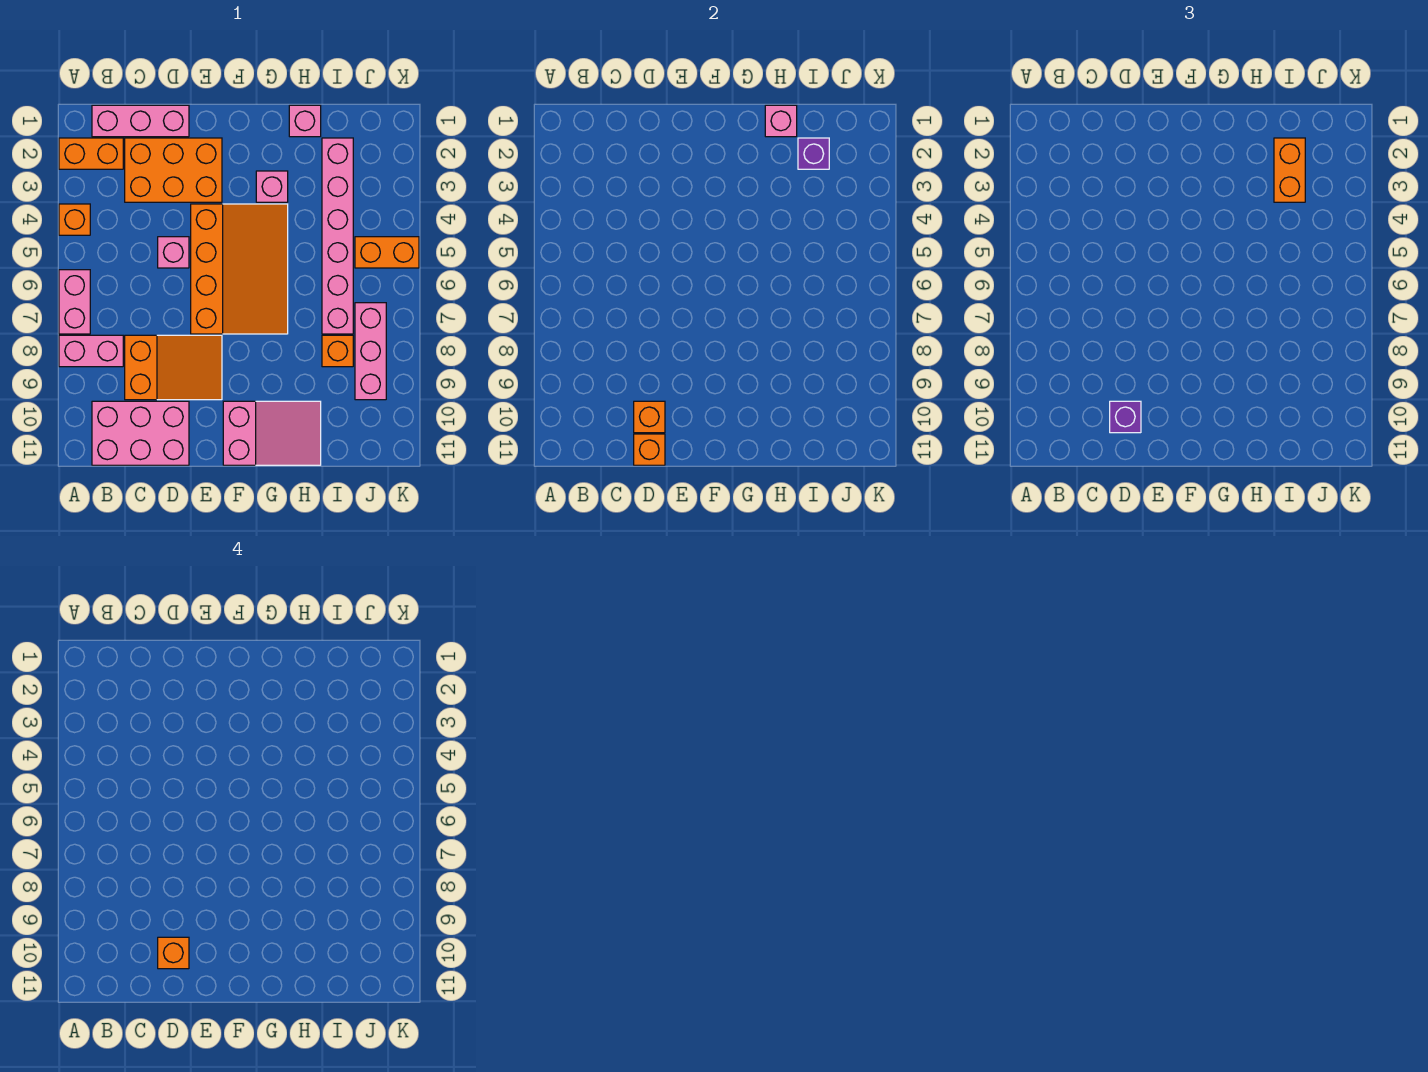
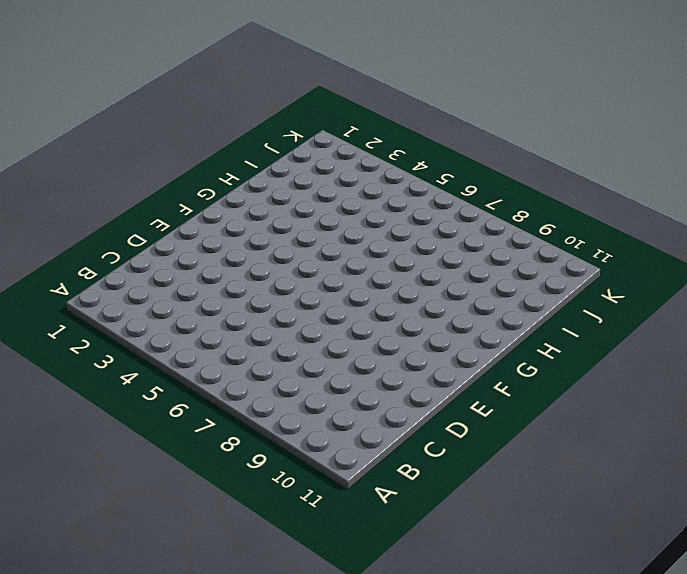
none -> orange brick A2:B2 level 1
none -> orange brick A4 level 1
none -> pink brick A6:A7 level 1

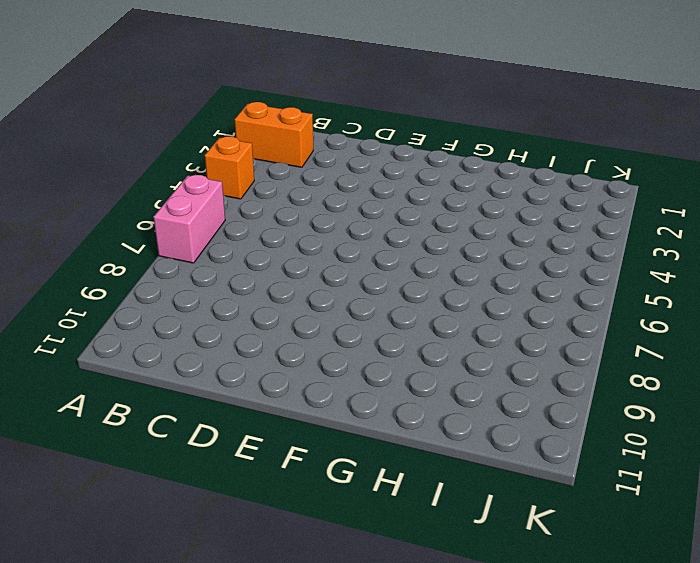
none -> pink brick A8:B8 level 1
none -> pink brick B1:D1 level 1
none -> pink brick B10:D11 level 1

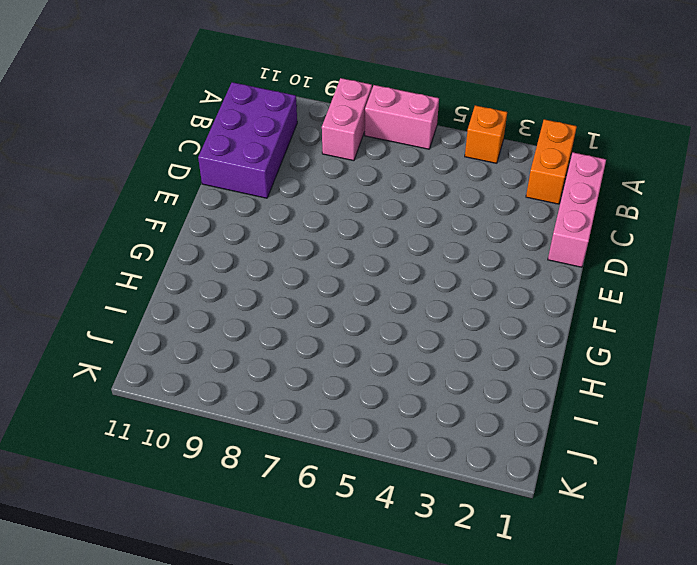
purple brick B10:D11 level 1 -> pink brick B10:D11 level 1
none -> orange brick C2:E3 level 1
none -> orange slope C8:E9 level 1 top C
none -> pink brick D5 level 1

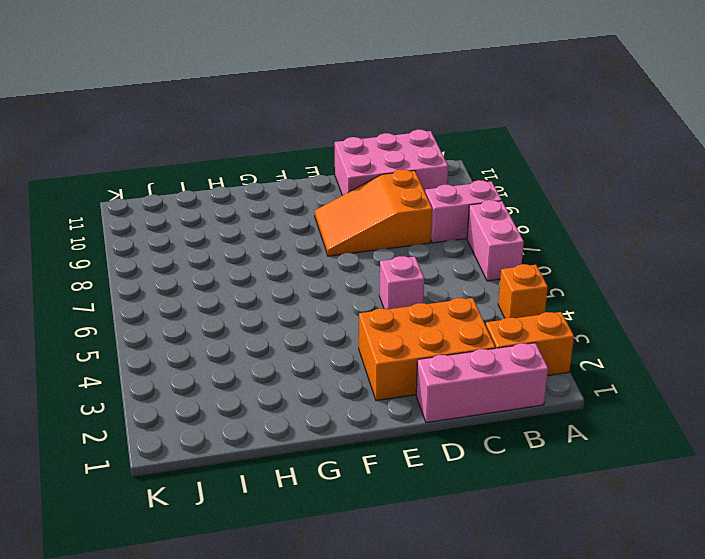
none -> orange slope E4:G7 level 1 top E
none -> pink slope F10:H11 level 1 top F
none -> pink brick G3 level 1

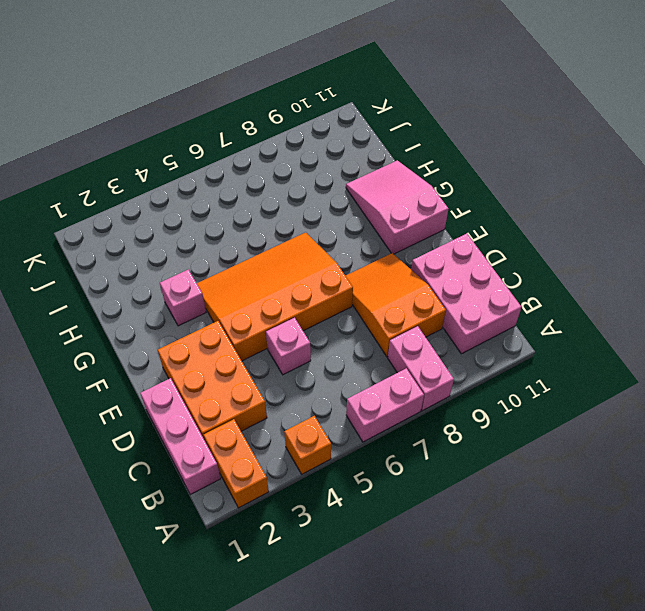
none -> pink brick H1 level 1
none -> pink brick I2:I7 level 1
none -> orange brick I8 level 1

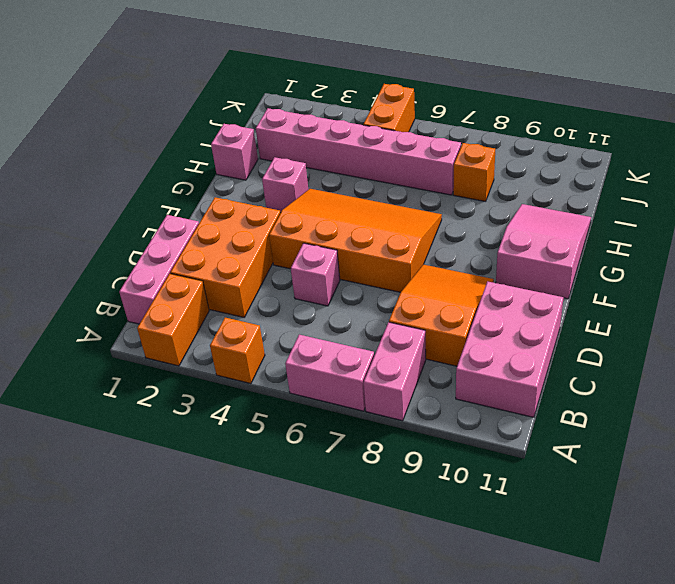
none -> pink brick J7:J9 level 1
none -> orange brick D10 level 2
none -> orange brick D11 level 2

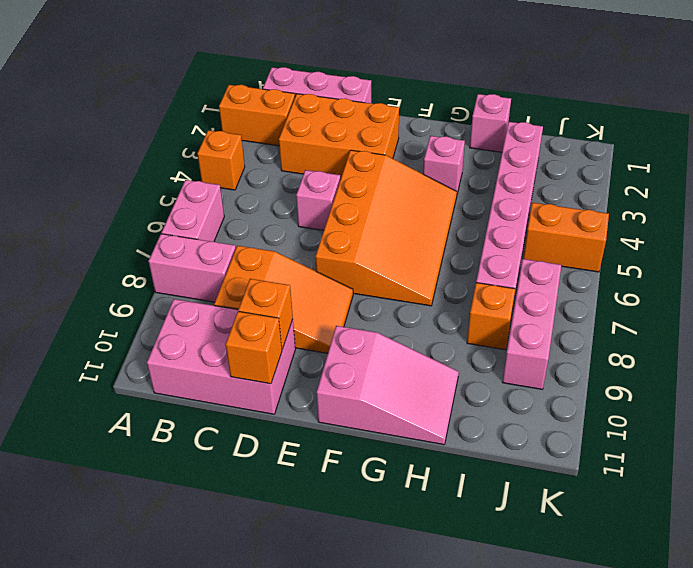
none -> pink brick H1 level 2
none -> purple brick I2 level 2
none -> purple brick D10 level 3

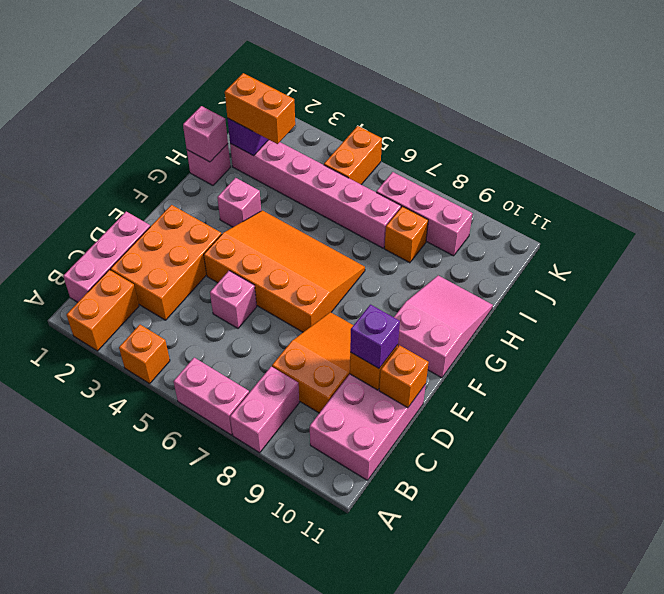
none -> orange brick D10 level 4

